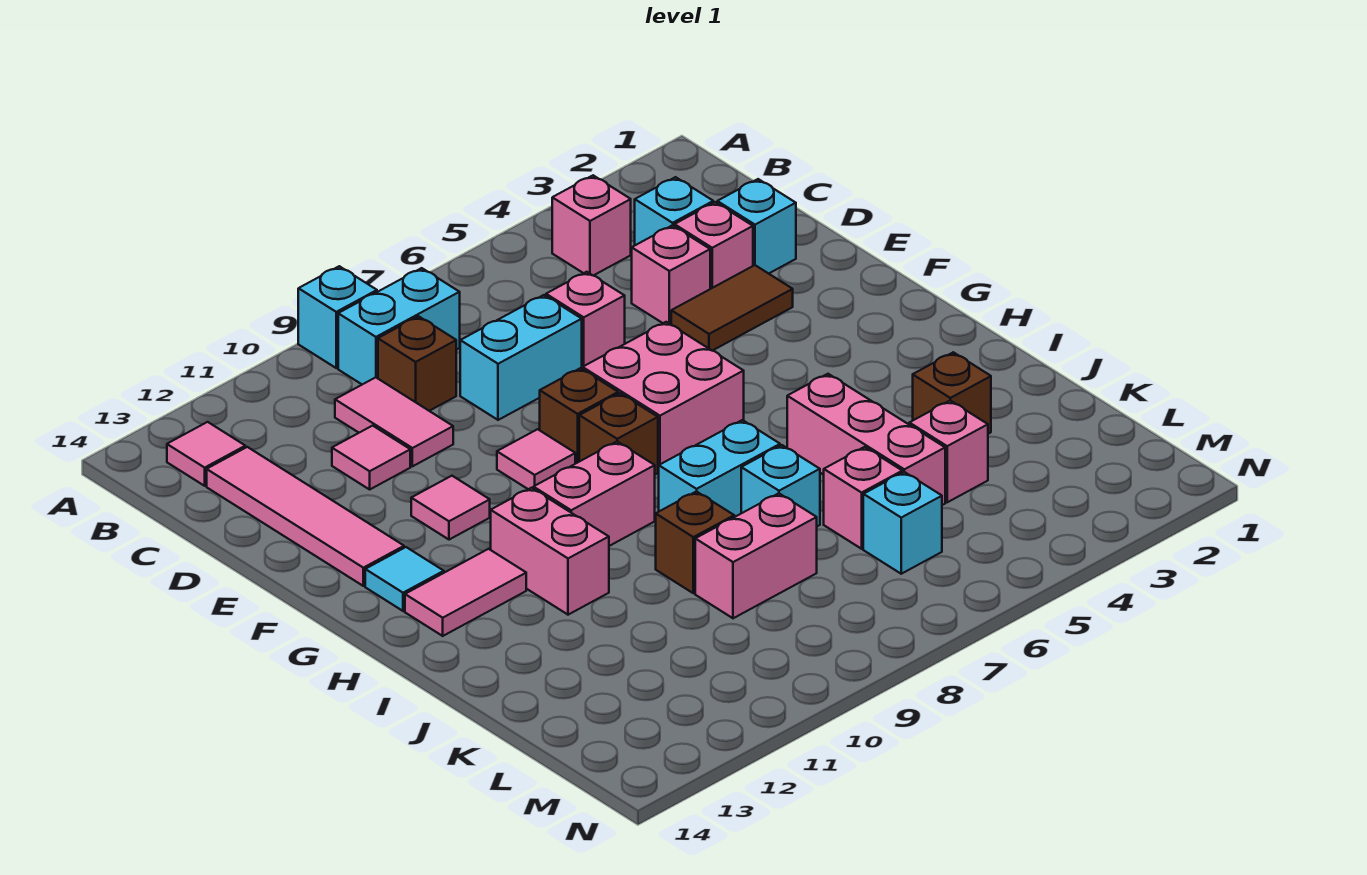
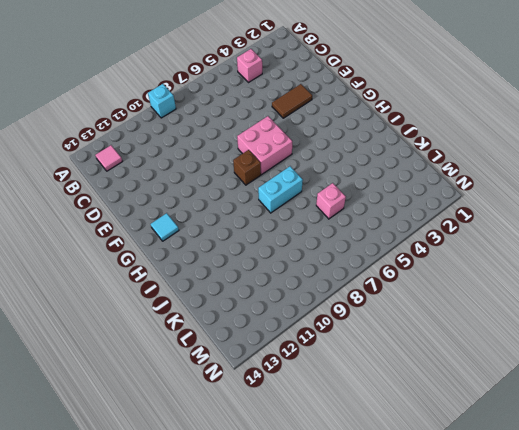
none -> cyan brick B8:B9 level 1
none -> cyan brick C3 level 1
none -> brown brick C9 level 1
none -> pink tile C10:D10 level 1

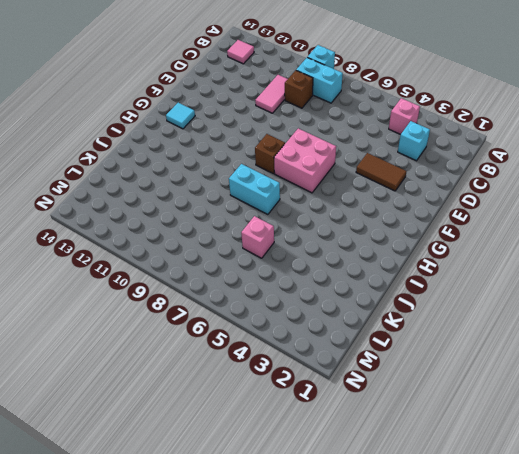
none -> pink tile C13:F13 level 1
none -> cyan brick D2 level 1
none -> pink brick D3 level 1
none -> pink brick D4 level 1

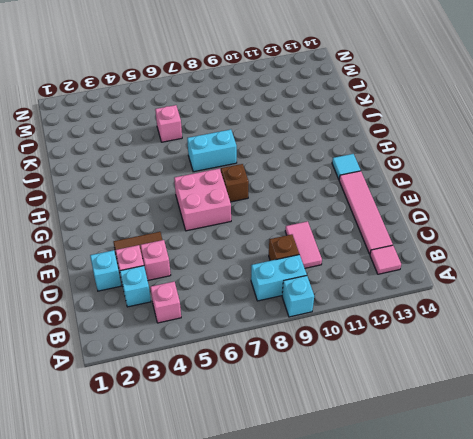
none -> pink brick D6 level 1
none -> cyan brick D7:D8 level 1
none -> pink tile D11 level 1
none -> brown brick F8 level 1

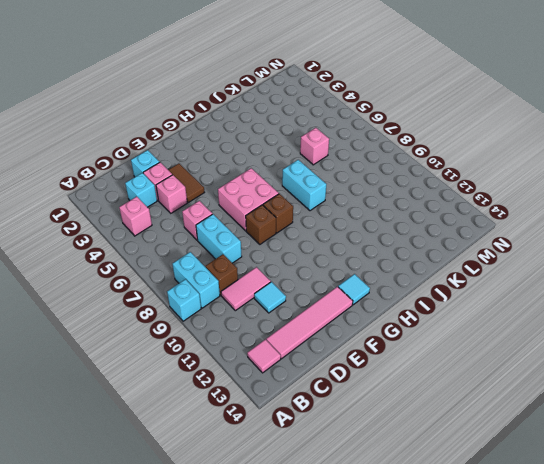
cyan tile D11 level 1 -> pink tile D11 level 1
none -> pink tile F9 level 1
none -> pink tile F11 level 1
none -> pink brick H9:H10 level 1
none -> pink brick H11:I11 level 1

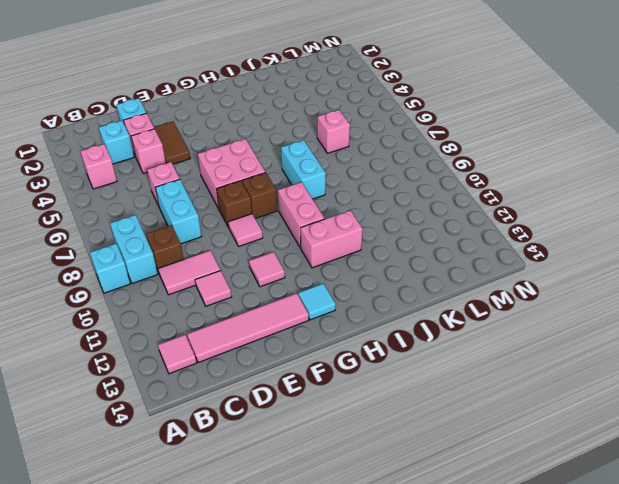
none -> pink tile H12:H13 level 1
none -> pink brick I5:K5 level 1
none -> brown brick J3 level 1
none -> cyan brick J7 level 1

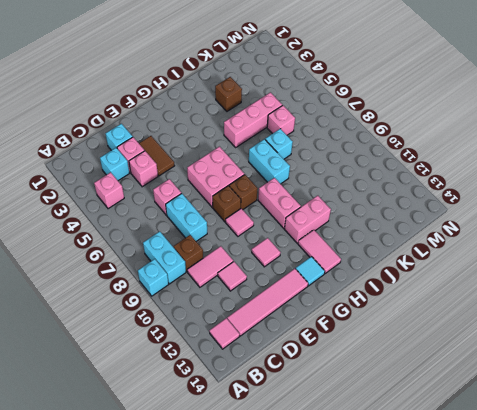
none -> brown brick J9 level 1
none -> pink brick K4 level 1
none -> pink brick K8:K9 level 1
none -> cyan brick L6 level 1

